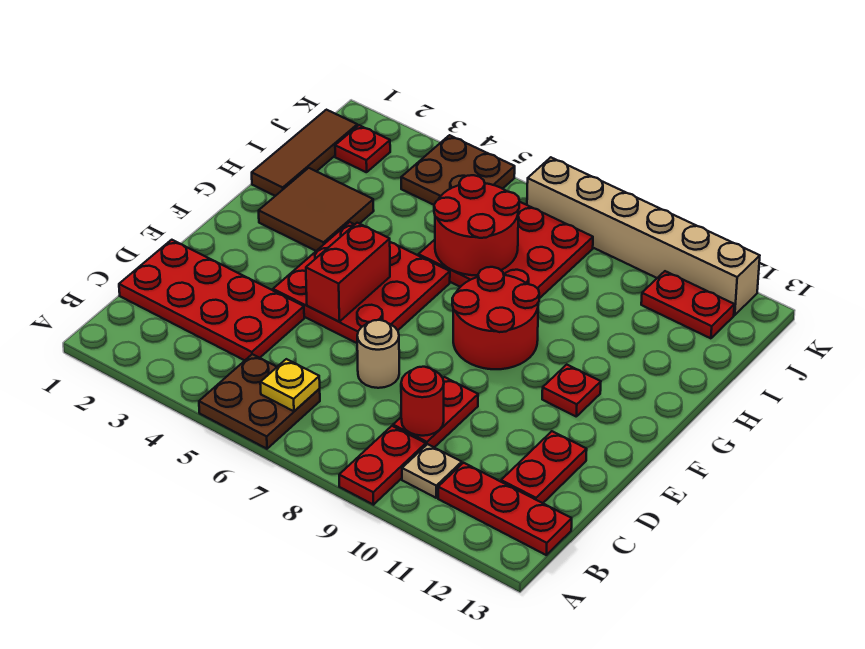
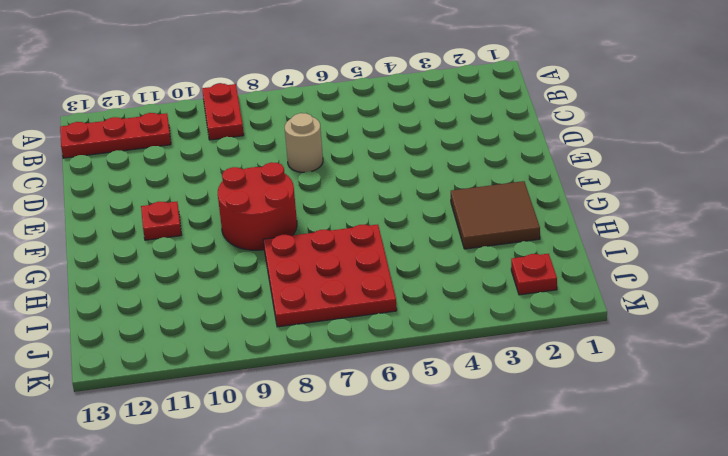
none -> brown plate A5:B6 level 1
none -> tan plate B10 level 1
none -> red plate C1:D4 level 1

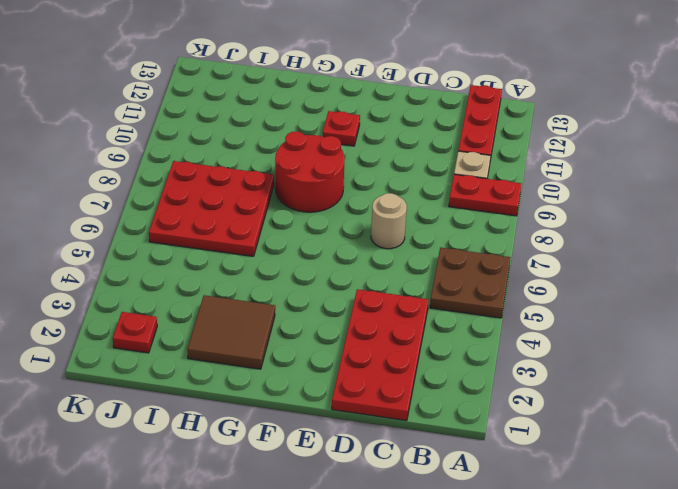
none -> red plate C9:D9 level 1
none -> red plate C12:D12 level 1
none -> red plate E4:G6 level 1

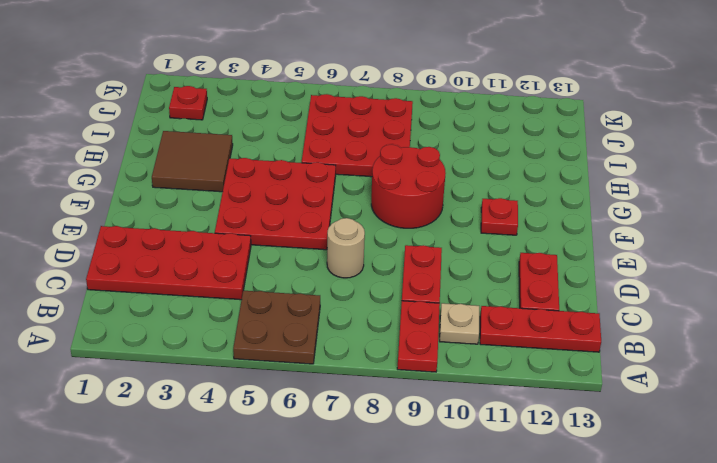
none -> brown tile H1:J1 level 1
none -> brown plate J4:K5 level 1
none -> red plate J11:J12 level 1

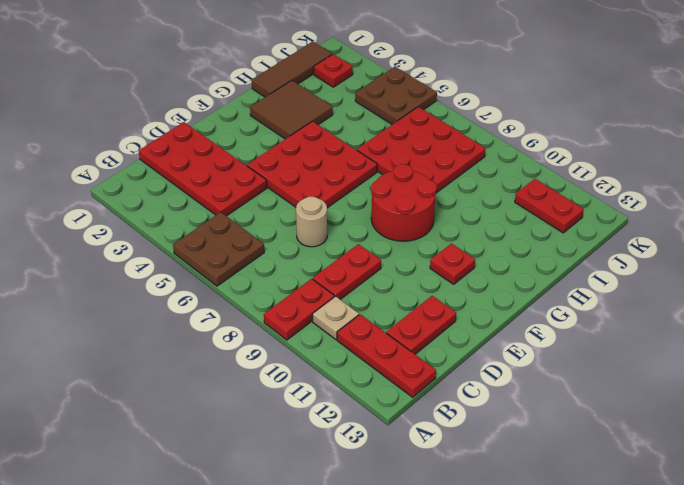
none -> tan brick K7:K12 level 1
none -> yellow plate B6 level 2
none -> red round brick C9 level 2

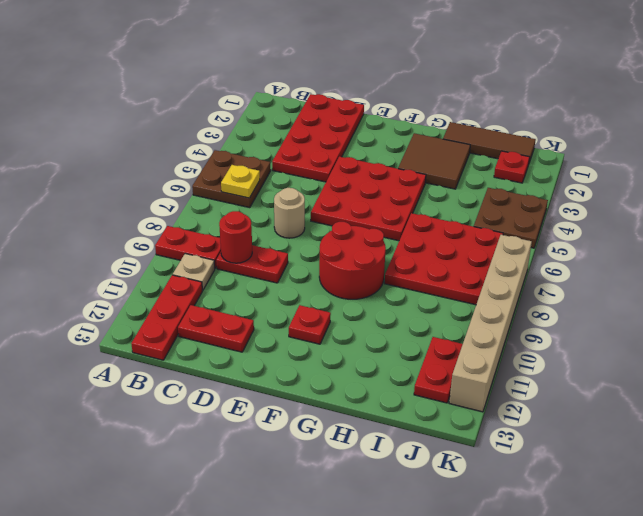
none -> red brick E5:F5 level 2
none -> red round brick H6:I7 level 2

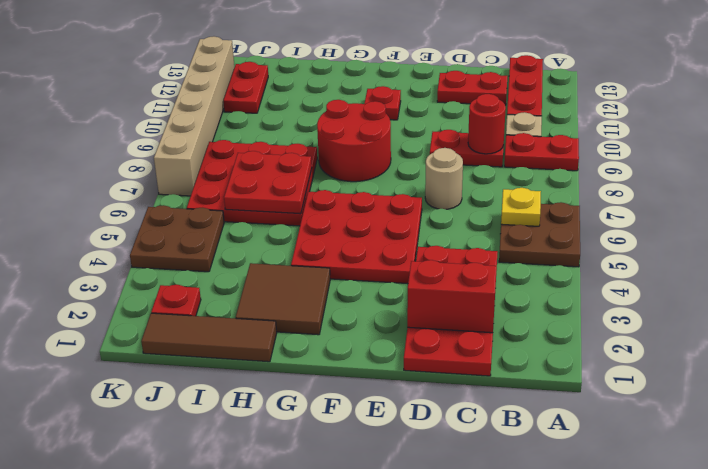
red brick C2:D2 level 2 -> red brick E5:F5 level 2
red plate H6:I7 level 2 -> red round brick H6:I7 level 2

